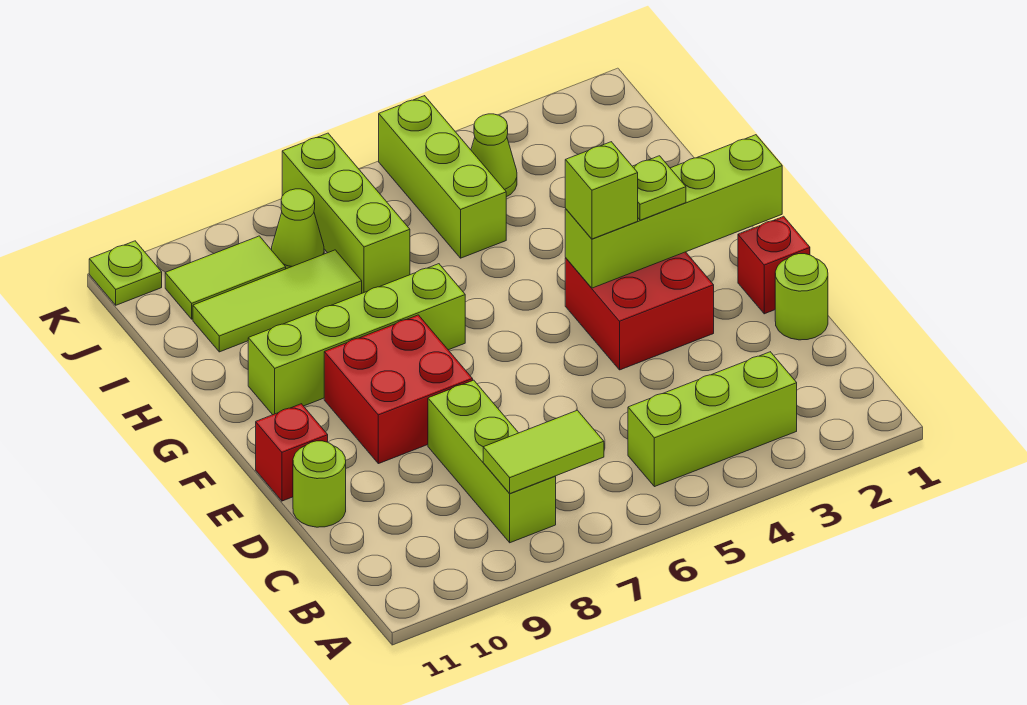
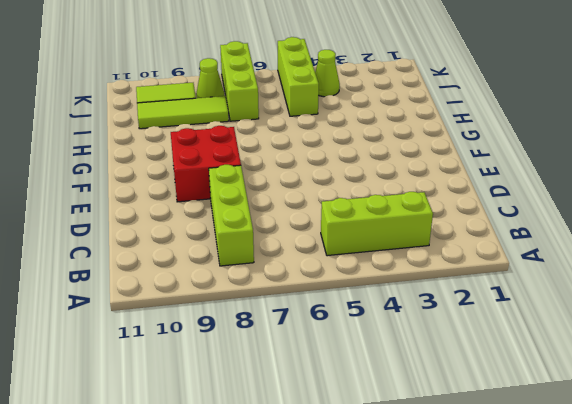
none -> lime round brick D1 level 1
none -> lime round brick D11 level 1
none -> red brick E1 level 1

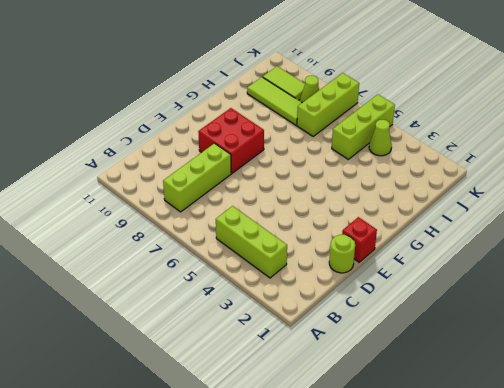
none -> lime round brick D11 level 1
none -> red brick E3:F4 level 1
none -> red brick E11 level 1

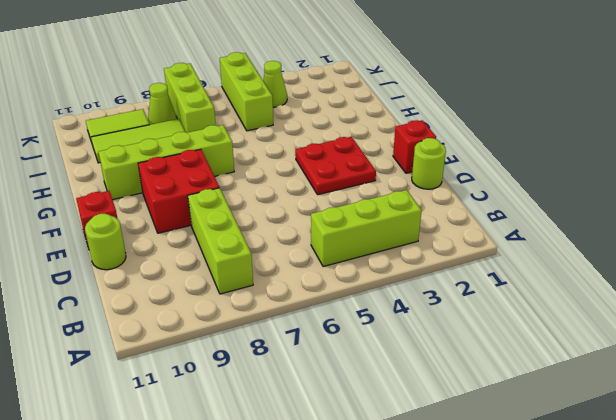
red plate E3:F4 level 1 -> red brick E3:F4 level 1
none -> lime plate K11 level 1
none -> lime tile B7:B8 level 2
none -> lime brick F1:F4 level 2

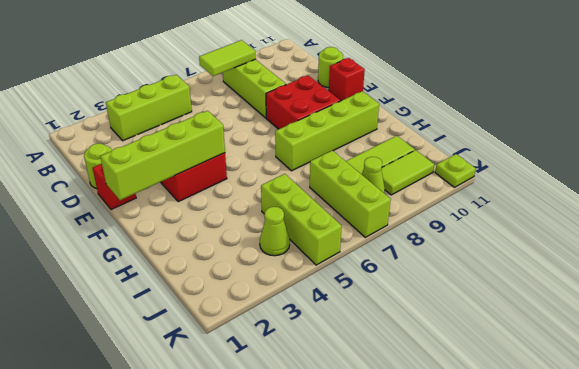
none -> lime plate F3 level 3
none -> lime brick F4 level 3

